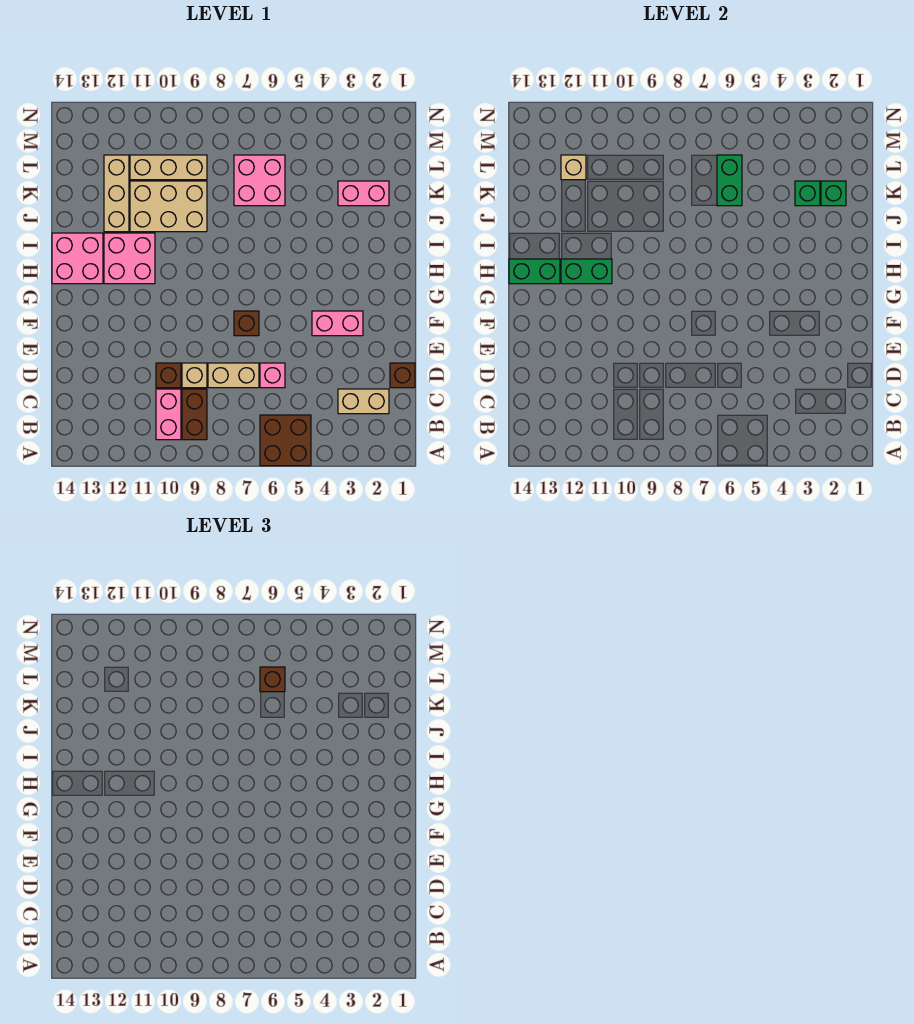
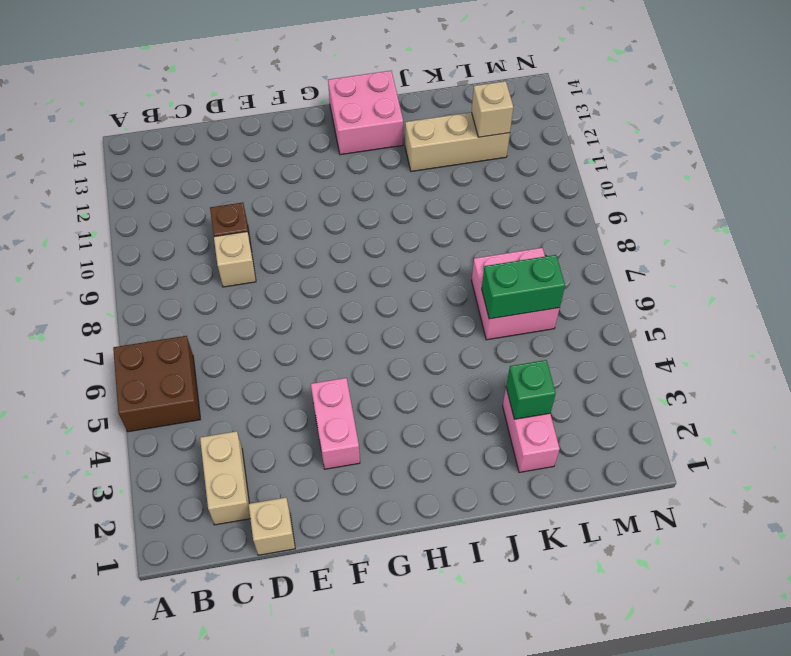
tan brick D1 level 1 -> brown brick D1 level 1
none -> brown brick B9:C9 level 1
none -> pink brick B10:C10 level 1
none -> pink brick D6 level 1

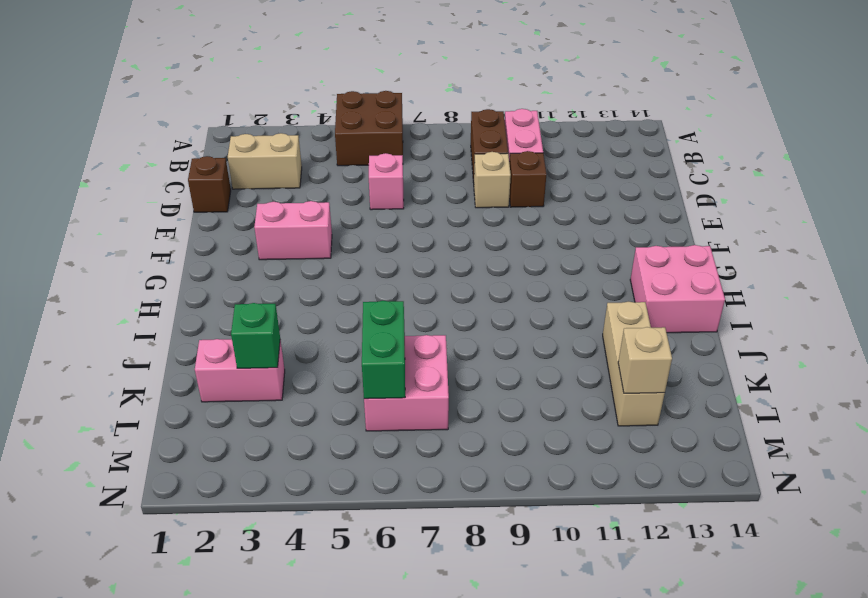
none -> tan brick D7:D8 level 1
none -> brown brick F7 level 1
none -> pink brick H11:I12 level 1

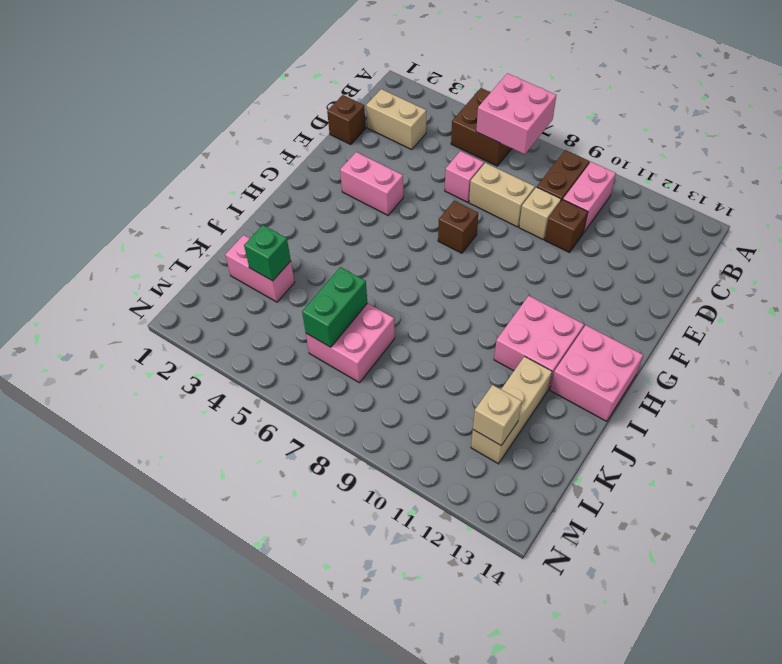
pink brick A6:B7 level 2 -> none
none -> tan brick J9:K11 level 1
none -> tan brick L9:L11 level 1
none -> green brick H11:H12 level 2

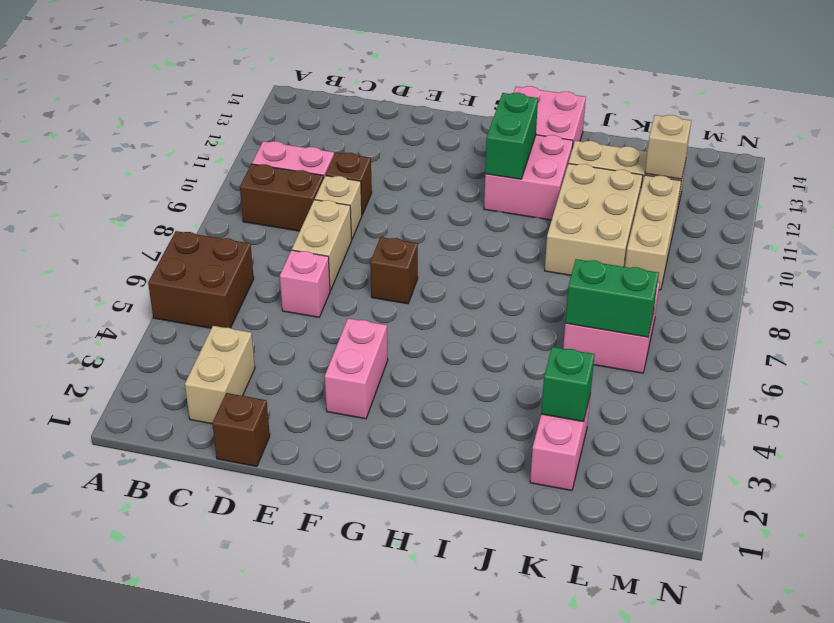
none -> green brick H13:H14 level 2
none -> green brick K2 level 2
none -> brown brick L6 level 3

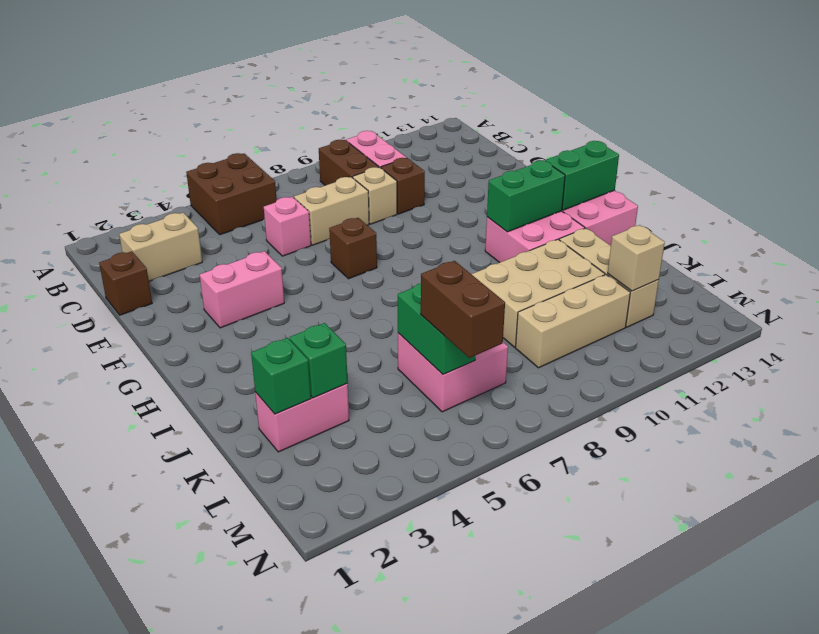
brown brick L6:M6 level 3 -> brown brick L6 level 3

